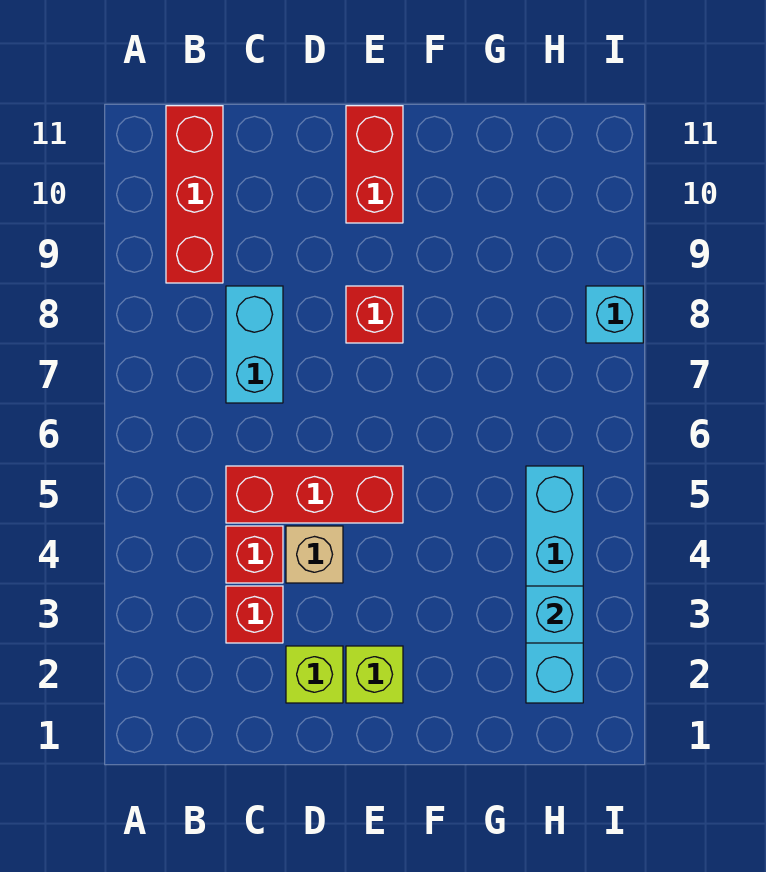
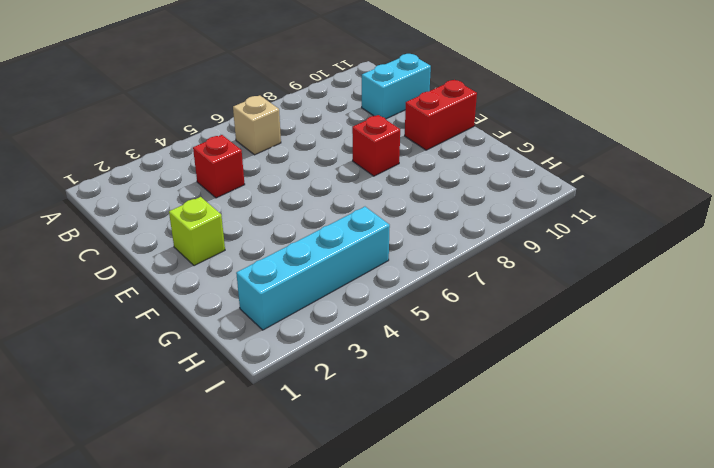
tan brick B6 level 1 -> tan brick D4 level 1
cyan brick C10:C11 level 1 -> cyan brick C7:C8 level 1
none -> red brick B9:B11 level 1
none -> red brick C3 level 1
none -> red brick C5:E5 level 1

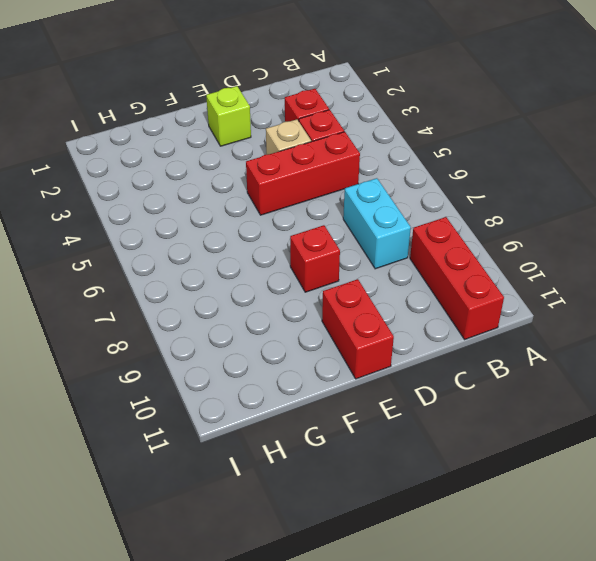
none -> lime brick D2 level 1
none -> cyan brick H2:H5 level 1
none -> cyan brick I8 level 1

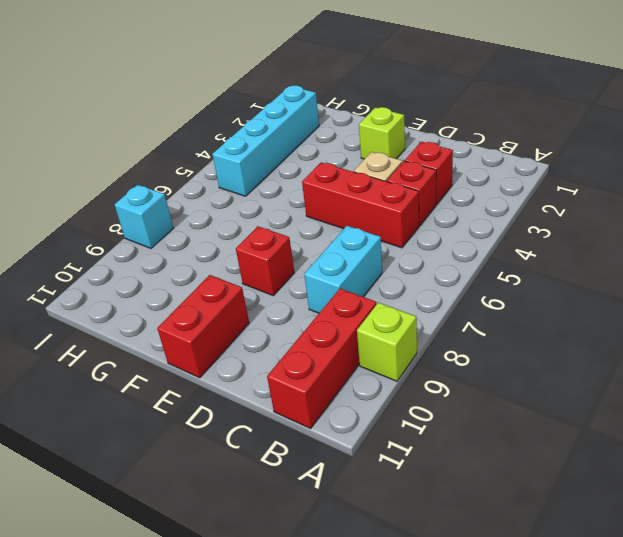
lime brick A9 level 1 -> lime brick D2 level 1
none -> cyan brick H3 level 2

